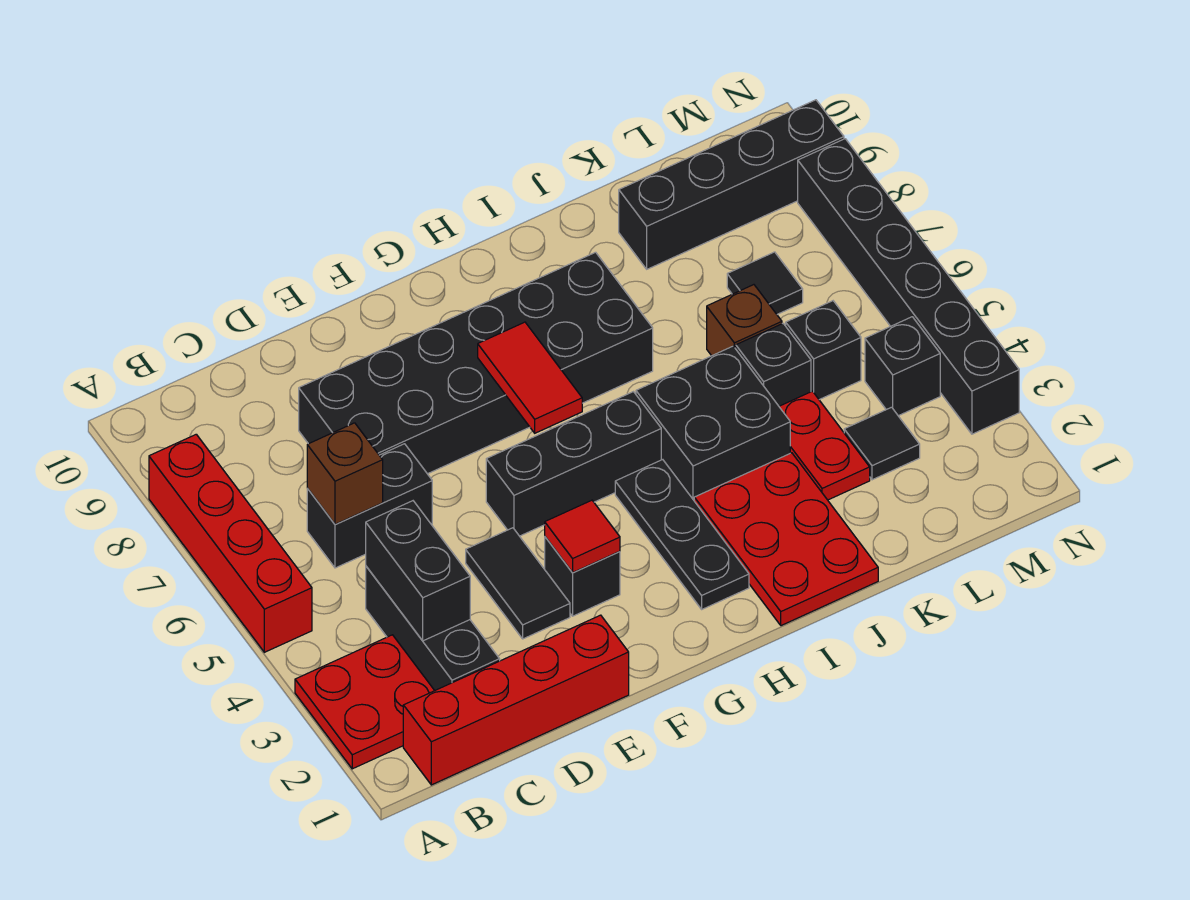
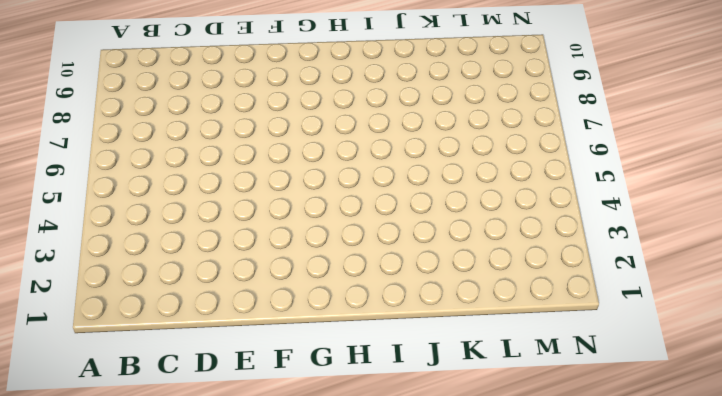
none -> red plate A2:B3 level 1
none -> red brick A5:A8 level 1
none -> red brick B1:E1 level 1

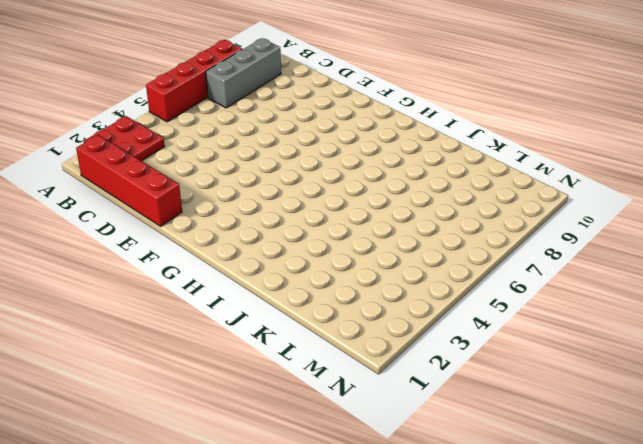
grey brick B7:B9 level 1 -> none
none -> black brick C2:C4 level 1
none -> black brick C6:D6 level 1
none -> black brick D7:I8 level 1

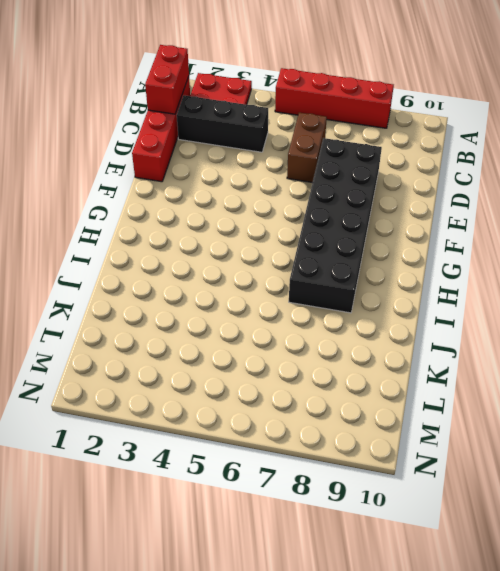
red brick B1:C1 level 2 -> none
brown brick C6:D6 level 1 -> black brick C6:D6 level 1
none -> black tile E3:E4 level 1
none -> black brick F3 level 1
none -> black brick F5:H5 level 1

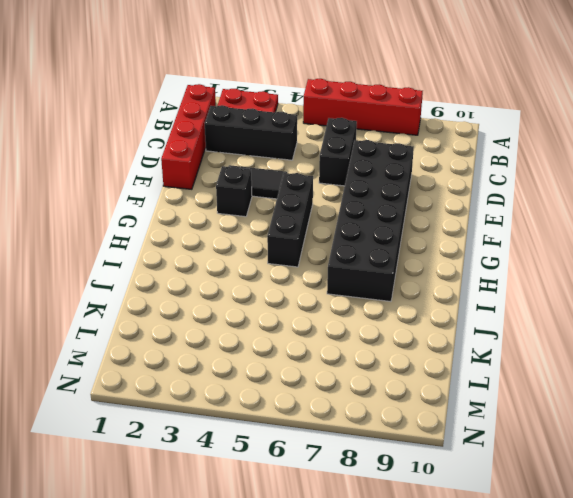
none -> black plate H2:H4 level 1
none -> red plate I1:J3 level 1
none -> black brick I4:J5 level 1

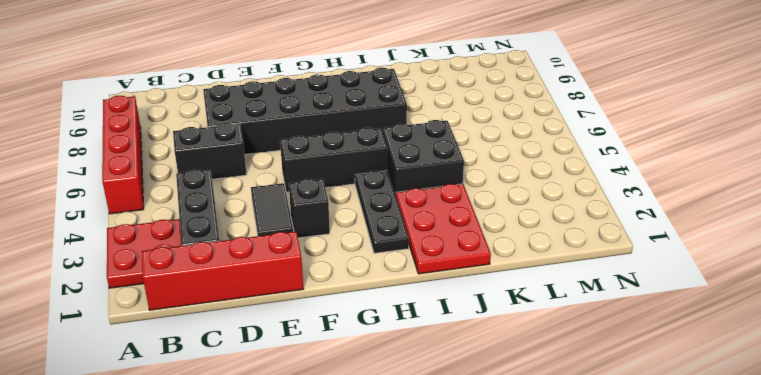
none -> red plate K3:K4 level 1
none -> black brick K5 level 1
none -> brown brick K6 level 1

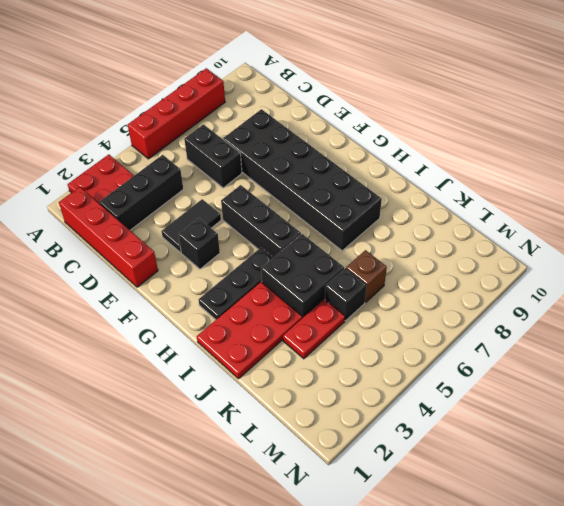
none -> black brick K9:N9 level 1
none -> black tile L3 level 1
none -> black brick L5 level 1

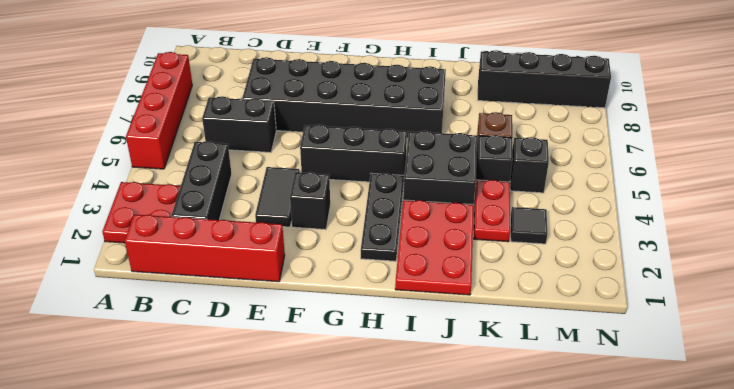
none -> black tile L7 level 1
none -> black brick M4 level 1
none -> black brick N3:N8 level 1

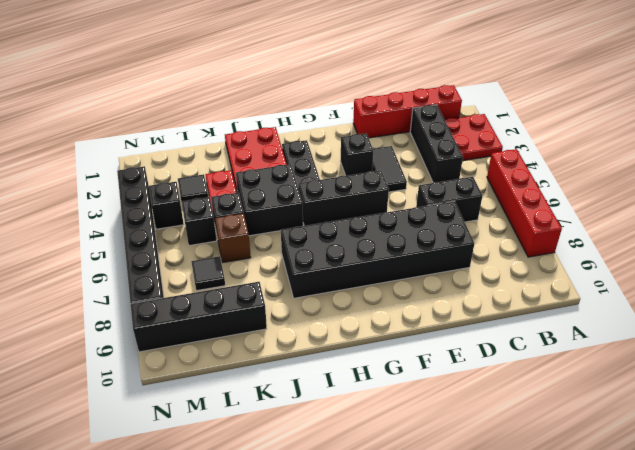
none -> black brick C3:C4 level 2
none -> brown brick C6 level 2
none -> red tile F3 level 2

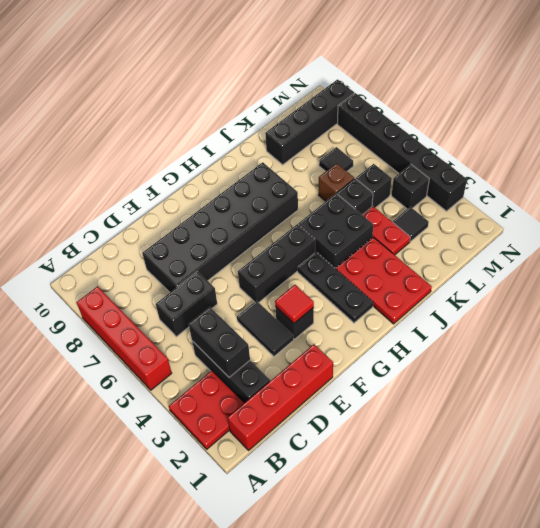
none -> brown brick C6 level 2
none -> red tile G6:G7 level 2

